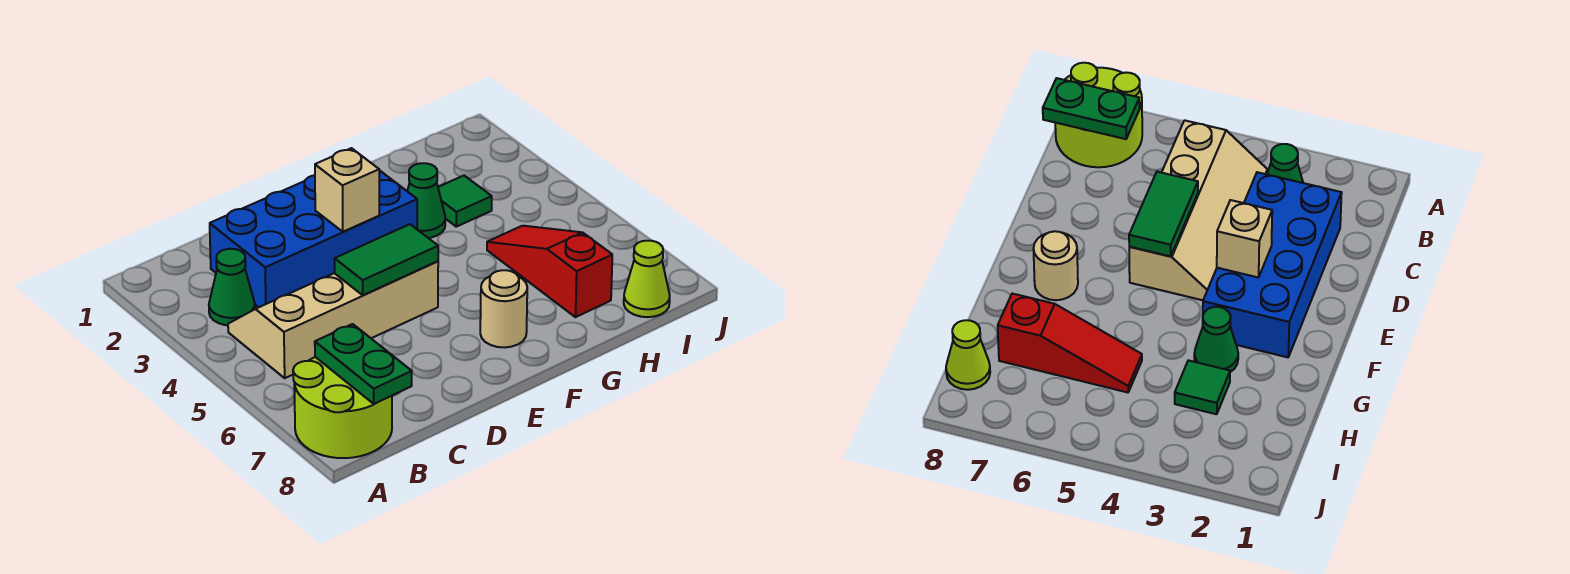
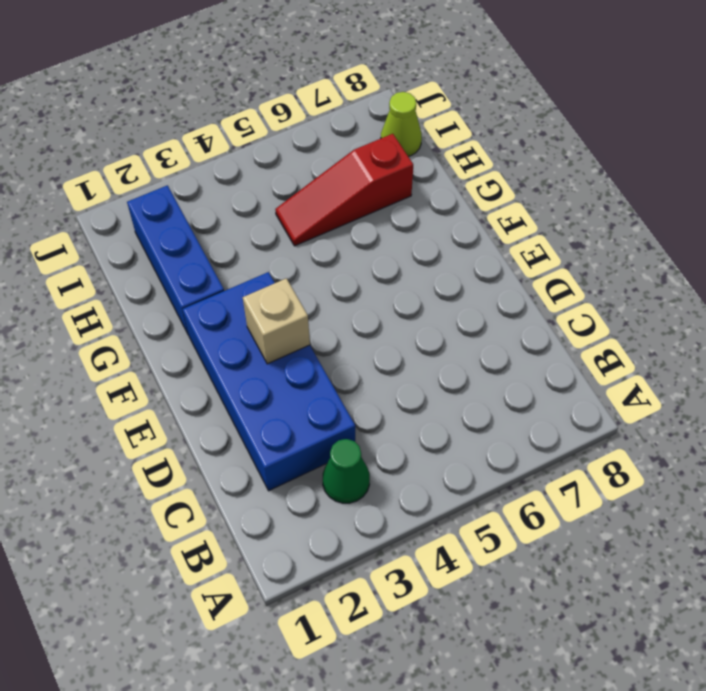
blue brick G2:I2 level 1 -> none
none -> lime round brick A7:B8 level 1
none -> tan slope B4:E5 level 1 top 5
none -> tan round brick F7 level 1

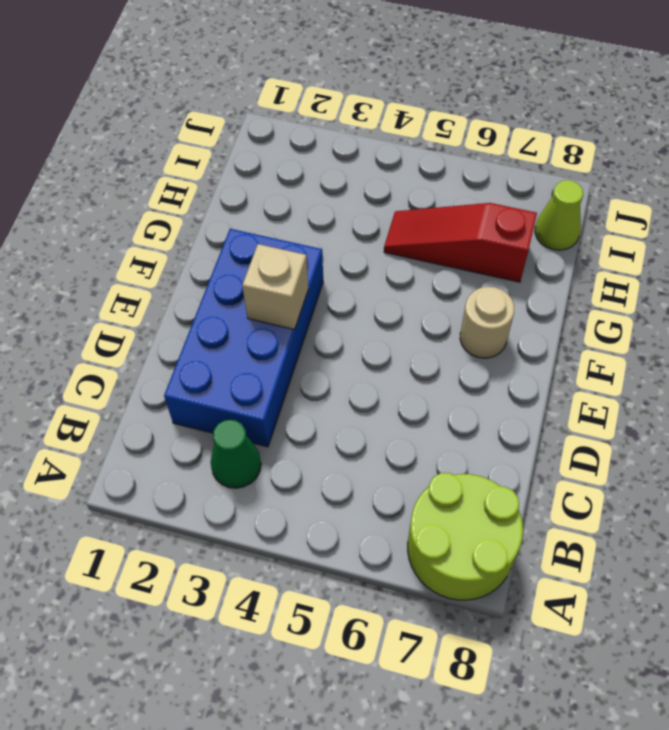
none -> tan slope B4:E5 level 1 top 5
none -> green cone G3 level 1
none -> green tile H3 level 1

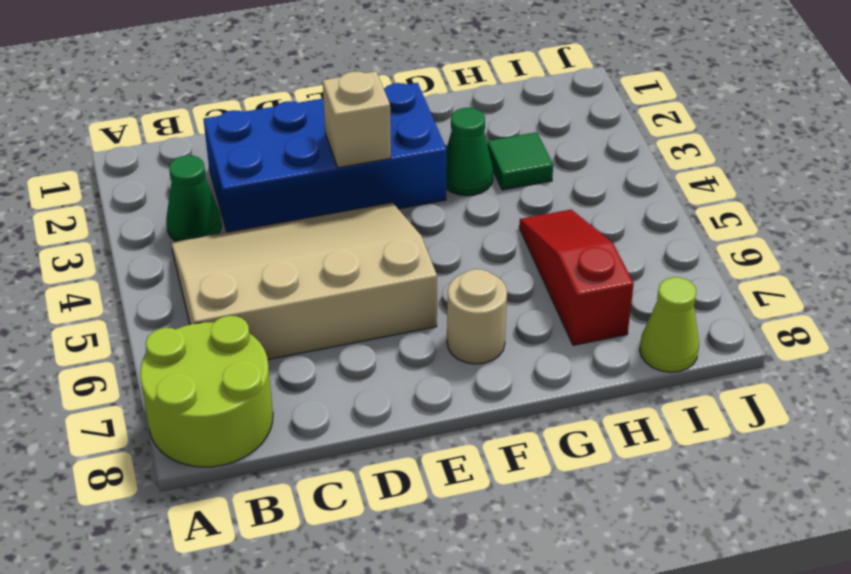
tan slope B4:E6 level 1 top 6 -> tan slope B4:E5 level 1 top 5
none -> green plate B7:B8 level 2
none -> green tile D5:E5 level 2

